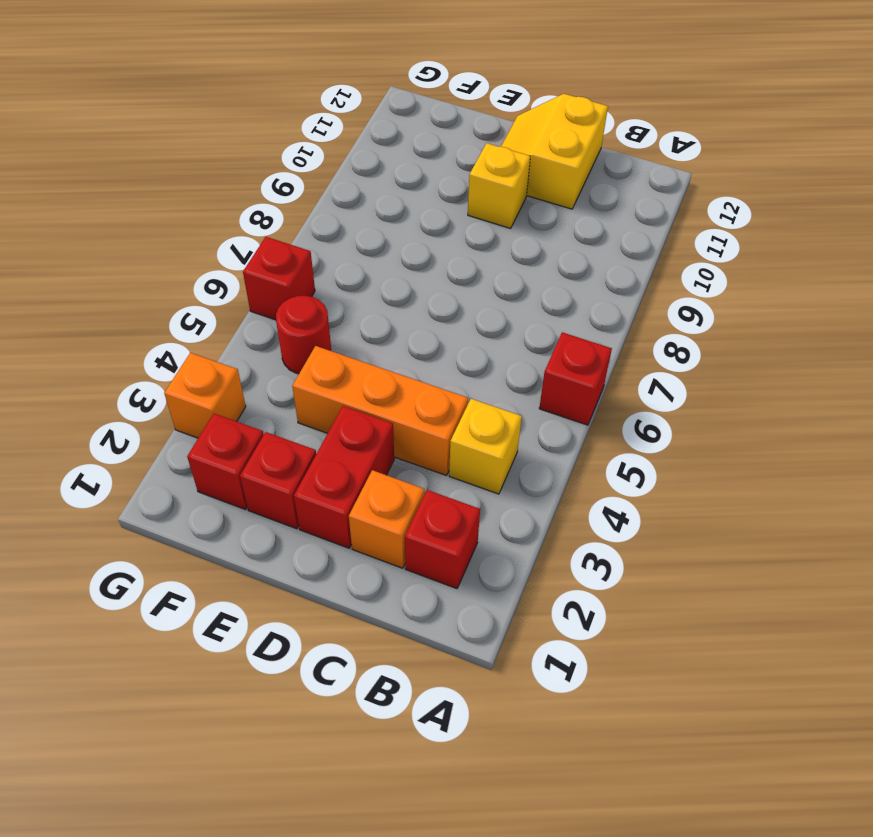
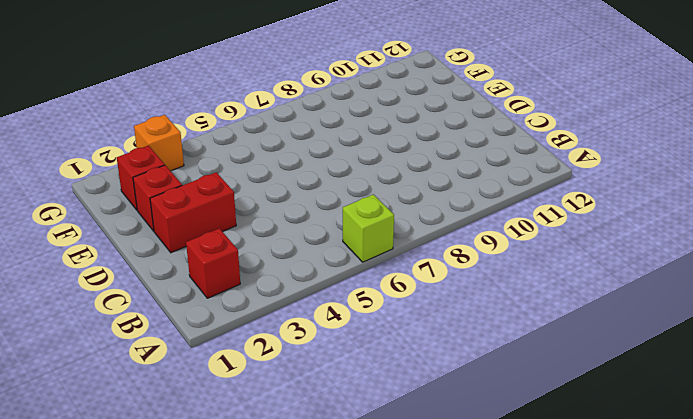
lime brick A6 level 1 -> red brick A6 level 1
none -> yellow brick B4 level 1
none -> orange brick C2 level 1
none -> orange brick C4:E4 level 1

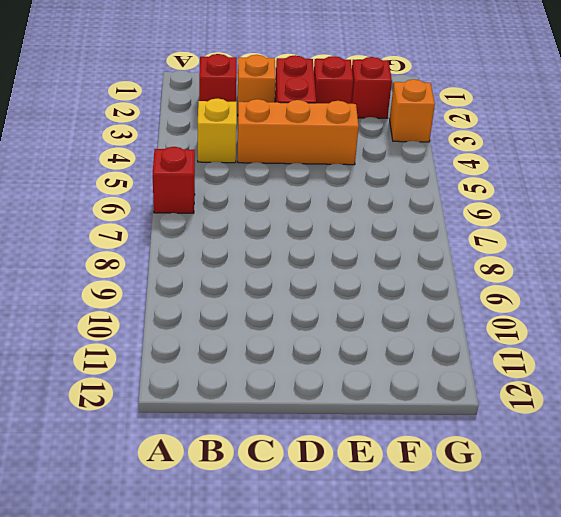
none -> yellow slope C11:D12 level 1 top C
none -> yellow brick D10 level 1
none -> red round brick F5 level 1

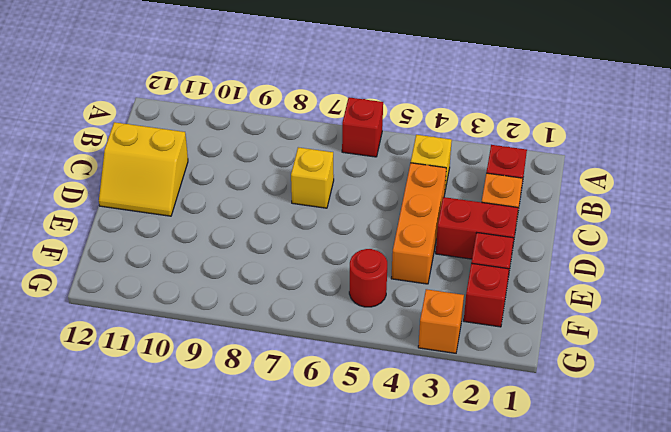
yellow brick C7 level 1 -> yellow brick D10 level 1
none -> red brick G6 level 1

